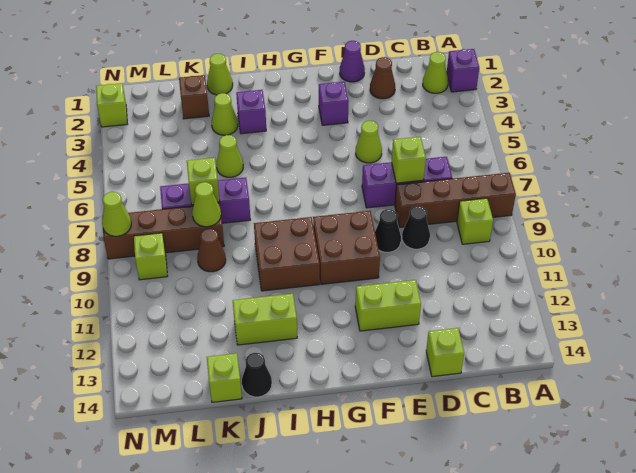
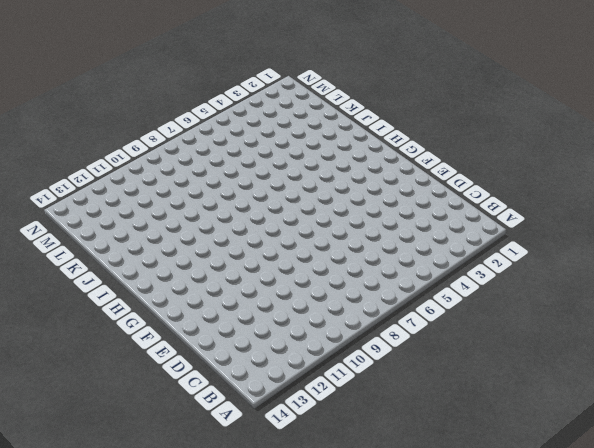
none -> purple brick A2 level 1
none -> brown brick A8:D8 level 1
none -> lime cone B2 level 1
none -> lime brick B9 level 1

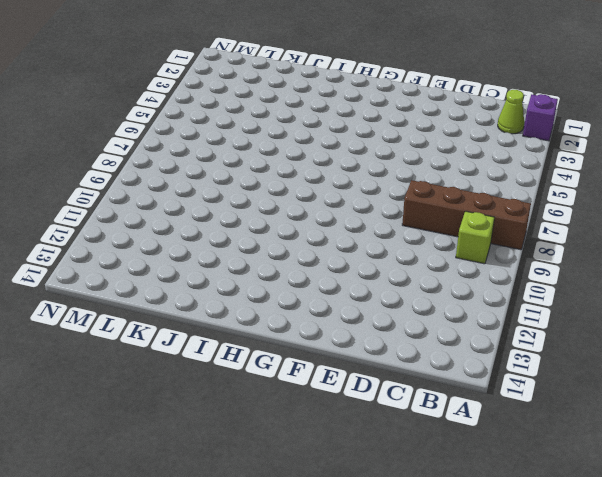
none -> purple brick C7:E7 level 1
none -> brown cone D2 level 1
none -> black cone D9 level 1
none -> lime brick D14 level 1

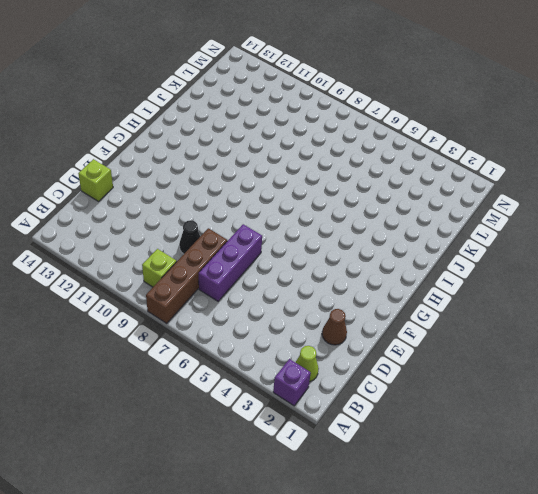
none -> purple cone E1 level 1
none -> lime cone E5 level 1
none -> black cone E9 level 1
none -> lime brick E12:F12 level 1

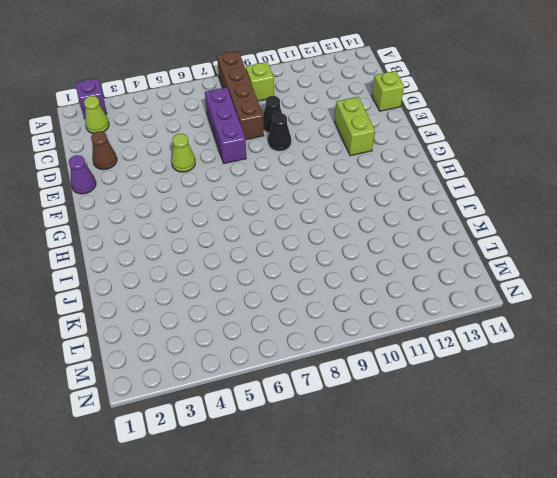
none -> purple brick F3 level 1
none -> brown brick F9:G10 level 1
none -> brown brick H9:I10 level 1
none -> purple brick I3 level 1

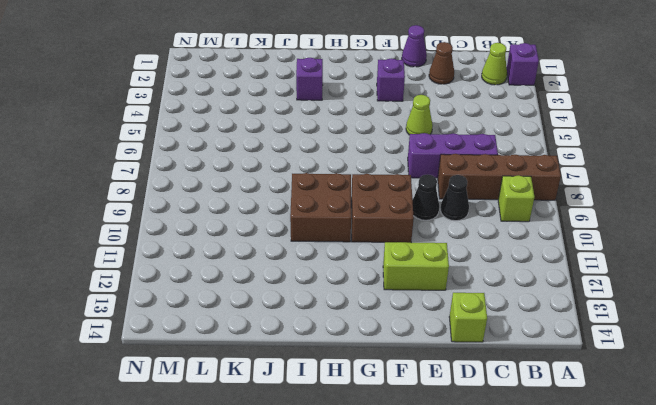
none -> lime brick I12:J12 level 1
none -> lime cone J1 level 1
none -> lime cone J3 level 1
none -> lime cone J5 level 1

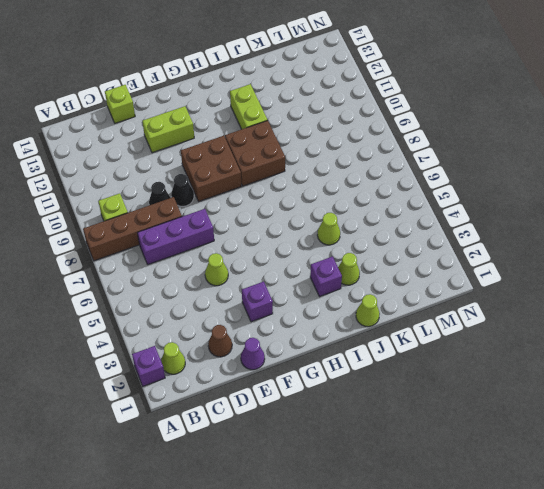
lime brick I11:I12 level 1 -> lime brick I12:J12 level 1
none -> purple brick J7:L7 level 1
none -> black cone J14 level 1
none -> brown brick K2 level 1
none -> brown brick K8:N8 level 1

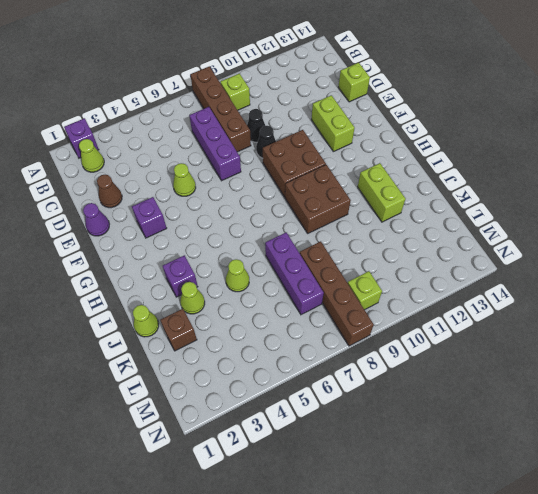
none -> black cone J14 level 1
none -> brown cone K9 level 1
none -> lime brick K14 level 1
none -> lime brick N2 level 1

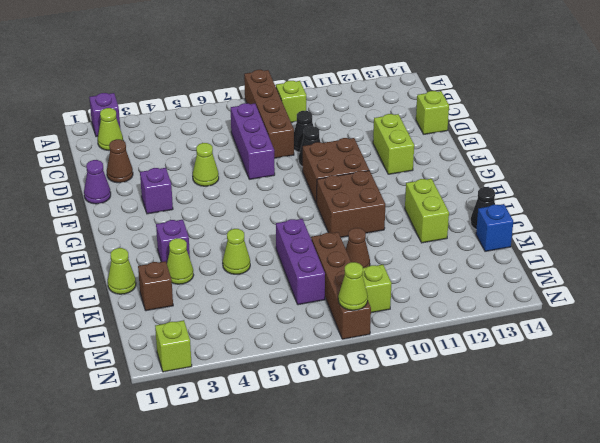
blue brick K14 level 1 -> lime brick K14 level 1
none -> lime brick D7 level 2
none -> lime brick K7 level 2
none -> lime cone K8 level 2

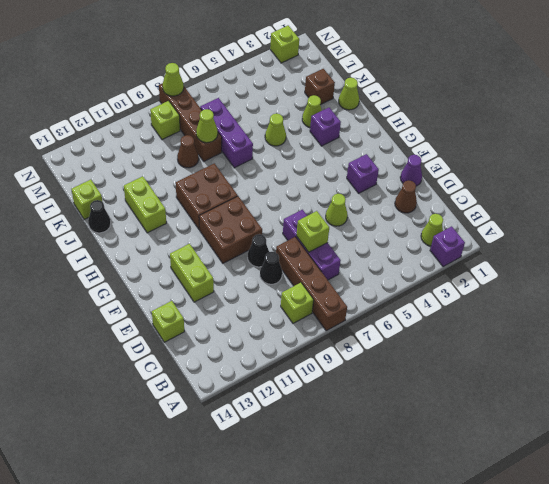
none -> lime brick K7 level 2

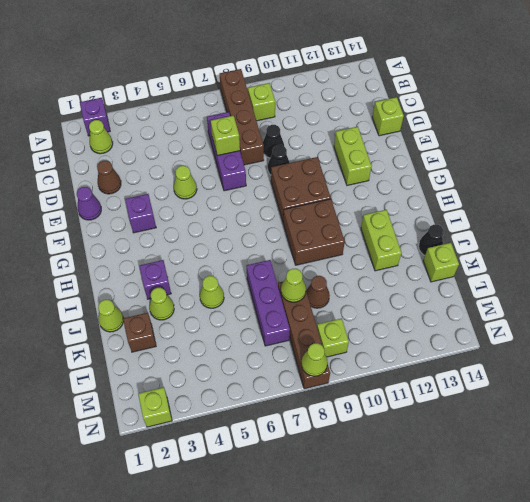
none -> lime brick K7 level 2

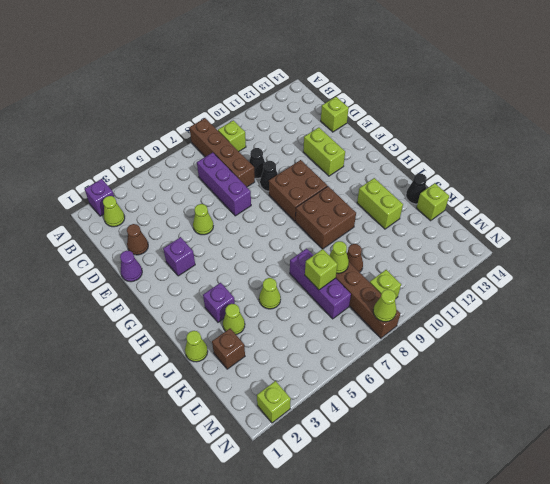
none -> lime brick D7 level 2

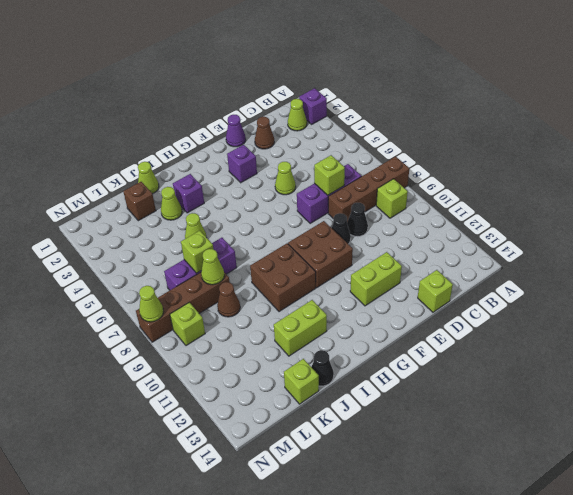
none -> lime brick N2 level 1

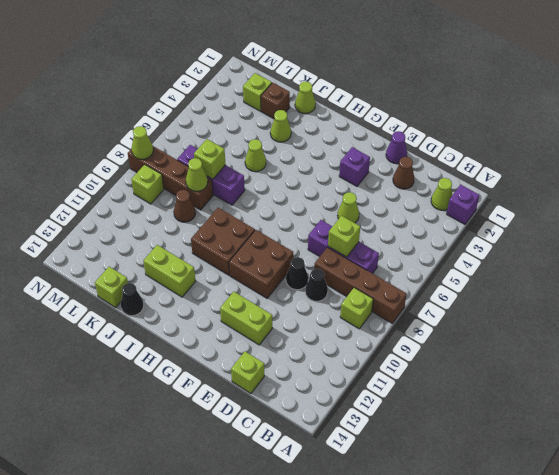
lime brick L2 level 1 -> lime brick N2 level 1
none -> purple brick I3 level 1

